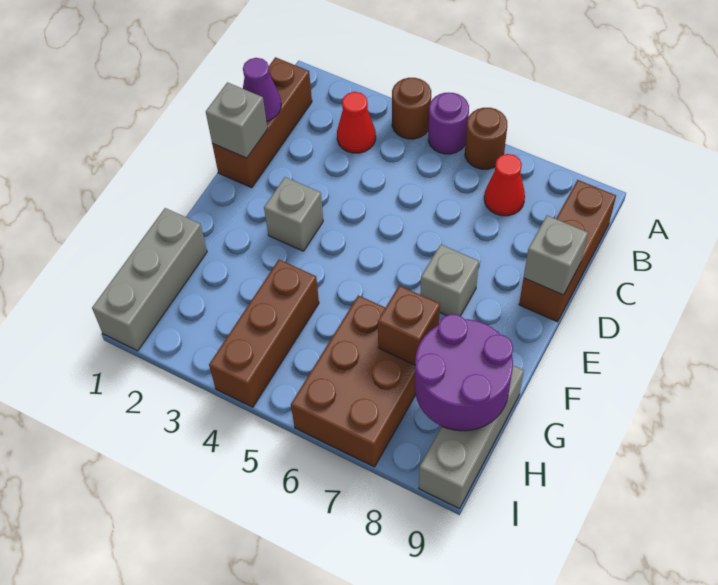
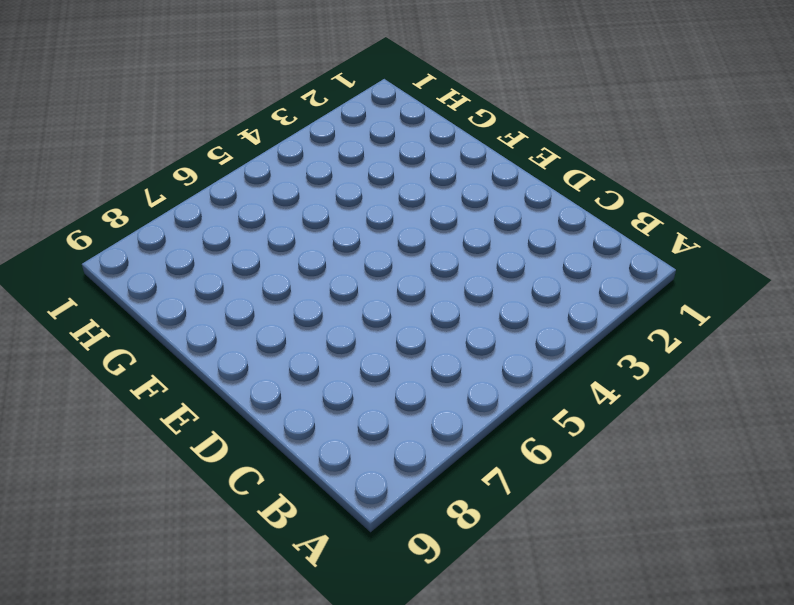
none -> brown round brick A4 level 1
none -> purple round brick A5 level 1
none -> brown round brick A6 level 1

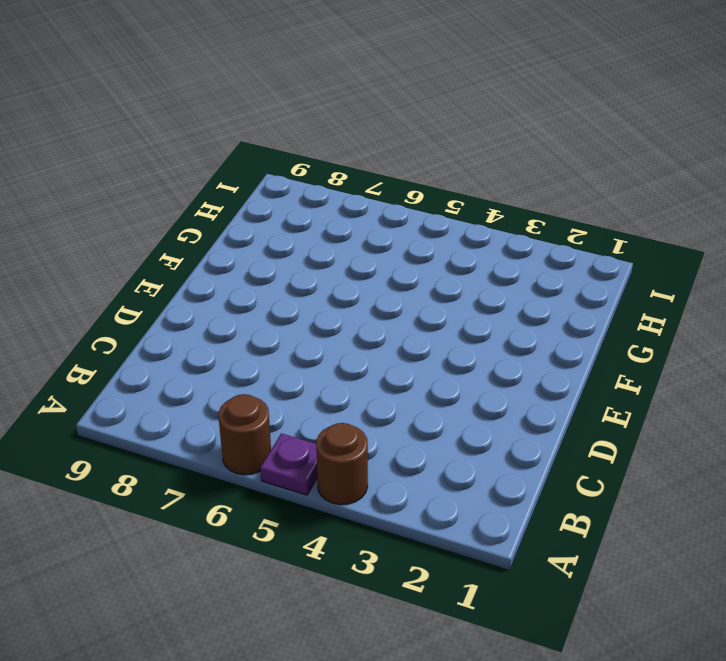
purple plate A5 level 1 -> purple round brick A5 level 1
none -> brown brick B1:D1 level 1
none -> red cone B3 level 1
none -> red cone B7 level 1

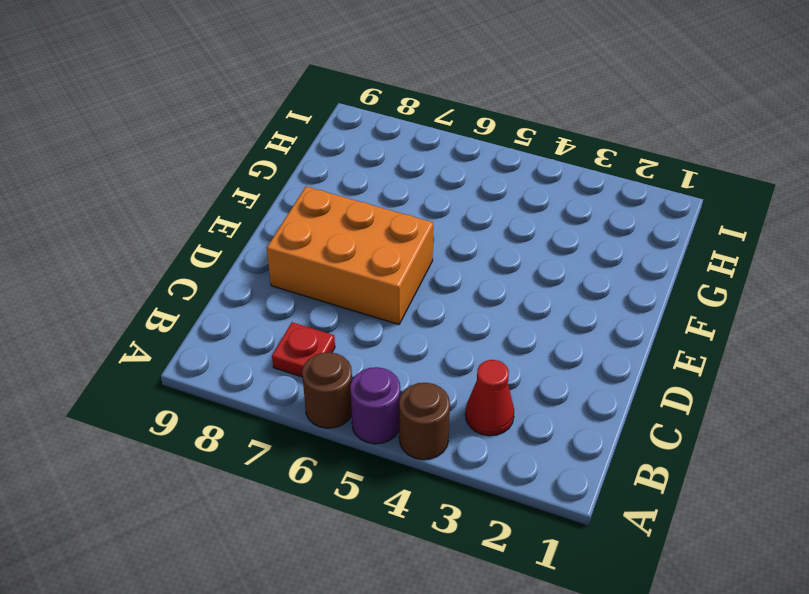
red plate B7 level 1 -> red cone B7 level 1
orange brick D6:E8 level 1 -> grey brick E7 level 1
none -> brown brick B1:D1 level 1
none -> brown brick B9:D9 level 1
none -> grey brick E3 level 1

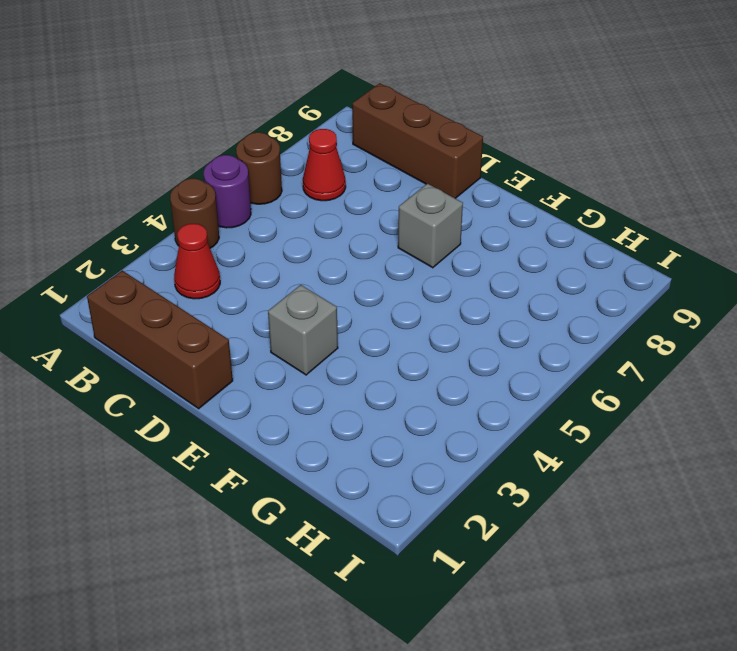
none -> grey brick G1:I1 level 1
none -> brown brick G4:I4 level 1
none -> brown brick G6:I7 level 1

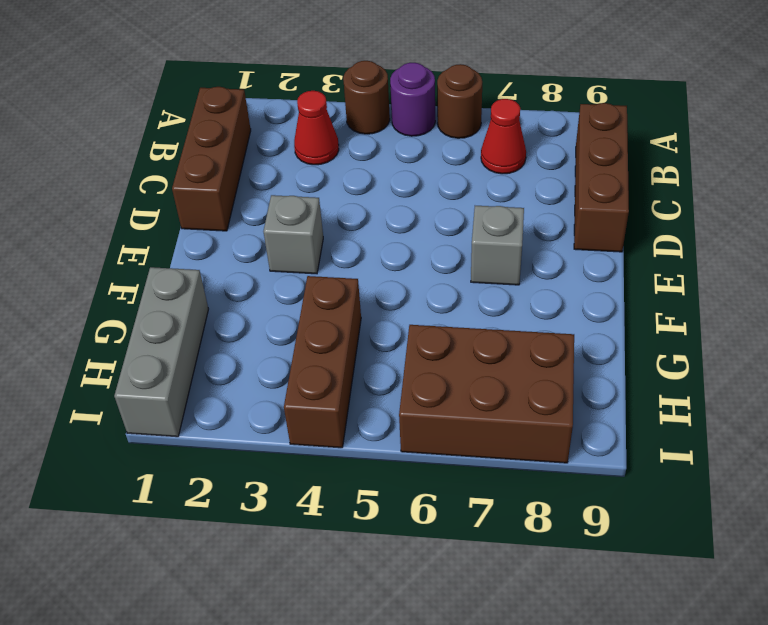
brown brick H6:I8 level 1 -> brown brick G6:I7 level 1
none -> grey brick G9:I9 level 1
none -> purple cone C1 level 2
none -> grey brick D1 level 2

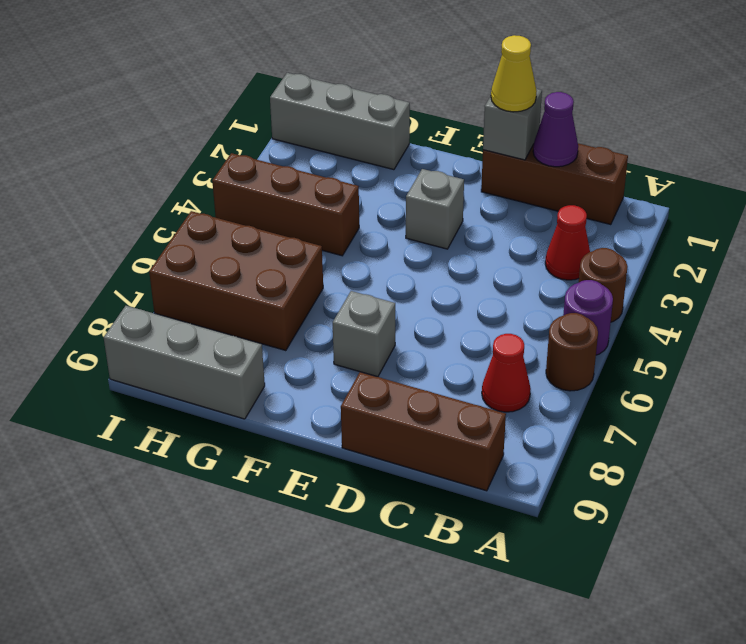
yellow cone D1 level 3 -> none
none -> grey brick D9 level 2
none -> brown brick G7 level 2
none -> purple round brick G8:H9 level 2

